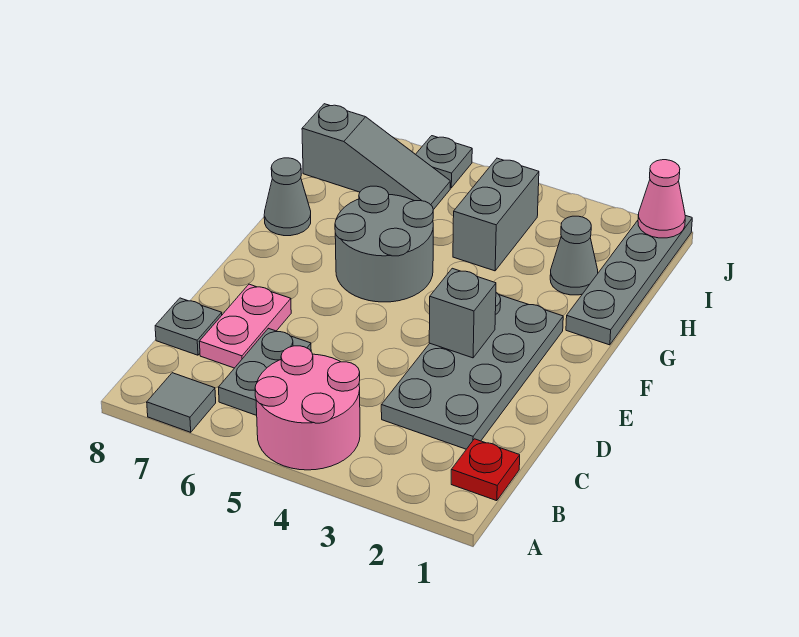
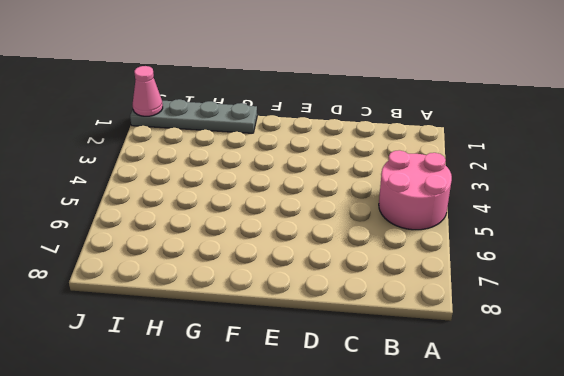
none -> grey tile A7 level 1
none -> red plate B1 level 1
none -> grey plate B6:C6 level 1

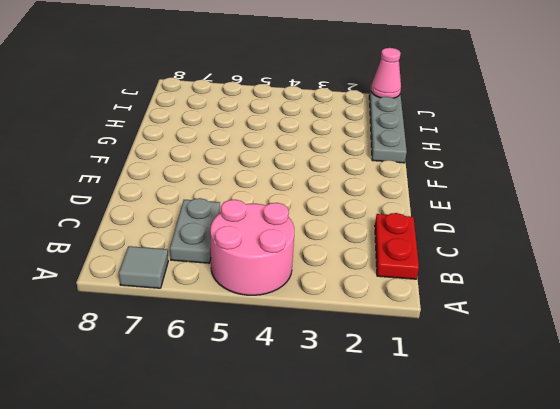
red plate B1:C1 level 1 -> red plate B1 level 1
none -> grey plate C2:F3 level 1
none -> pink plate C7:D7 level 1
none -> grey plate C8 level 1

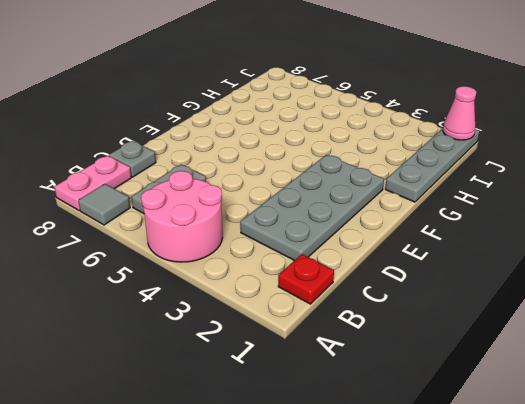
pink plate A8:B8 level 1 -> pink plate C7:D7 level 1
none -> grey round brick F5:G6 level 1
none -> grey cone G8 level 1
none -> grey cone H2 level 1

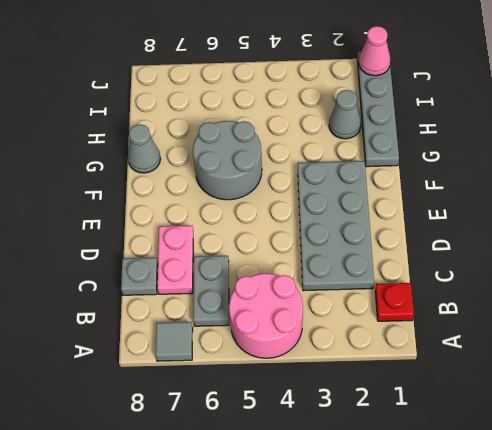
none -> grey brick H4:I4 level 1
none -> grey slope I6:I8 level 1 top 8
none -> grey plate J6 level 1

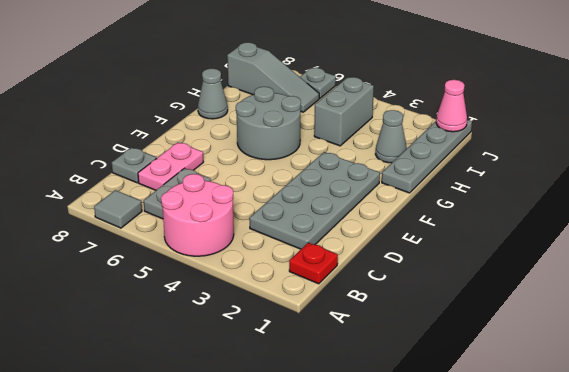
none -> grey brick E3 level 2

